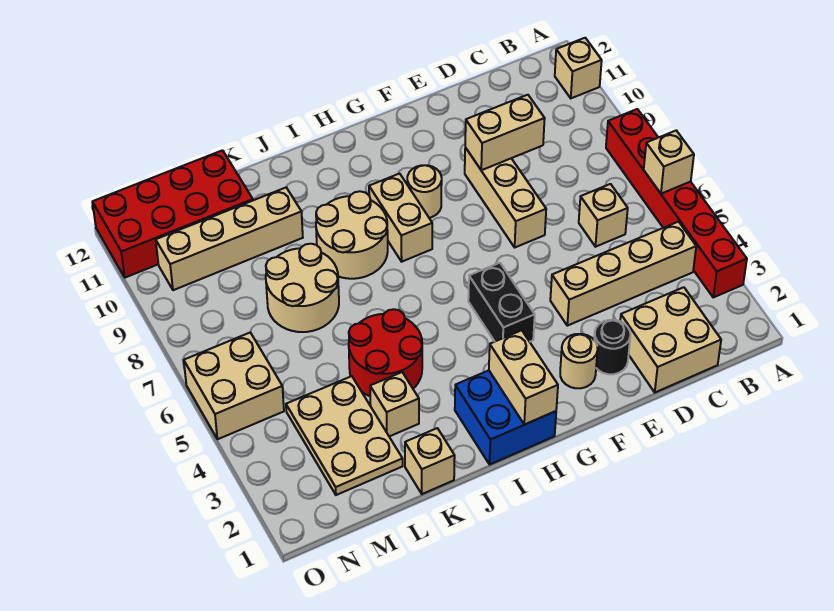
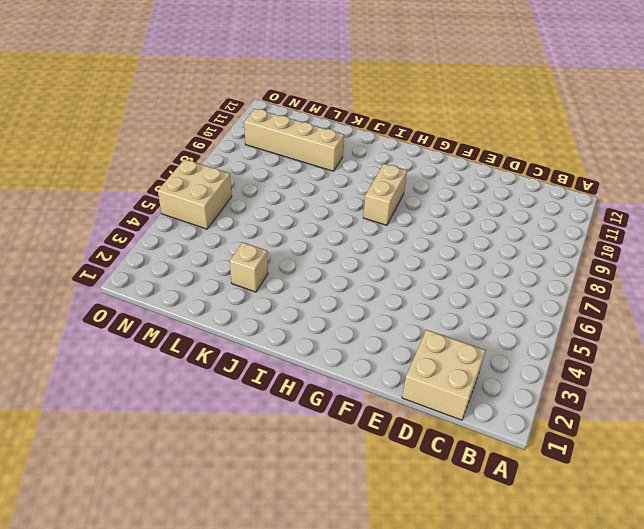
none -> red brick A3:A8 level 1
none -> tan brick A11 level 1
none -> tan brick B4:E4 level 1

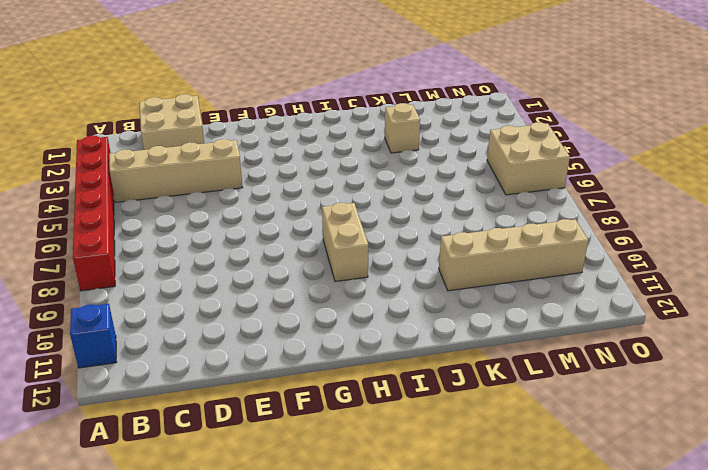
blue brick A11 level 1 -> tan brick A11 level 1
none -> tan brick C6 level 1
none -> black round brick E2 level 1
none -> tan brick E7:E9 level 1

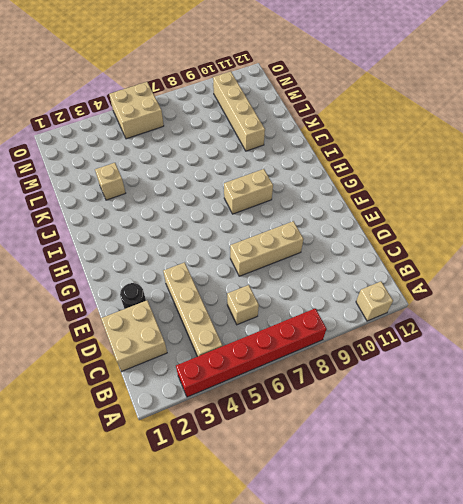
none -> tan round brick F2 level 1
none -> black brick G4:G5 level 1
none -> tan round brick G9 level 1

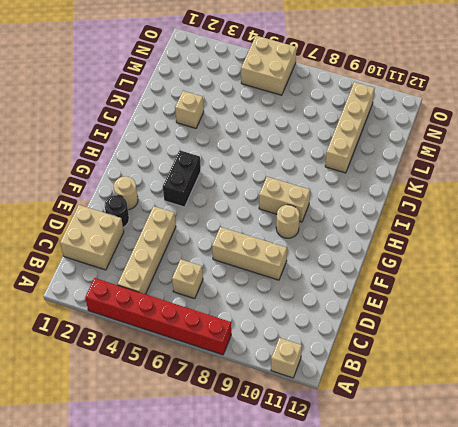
black brick G4:H4 level 1 -> black brick G4:G5 level 1
none -> blue brick H1:I2 level 1
none -> tan round brick I8:J9 level 1
none -> red round brick J4:K5 level 1

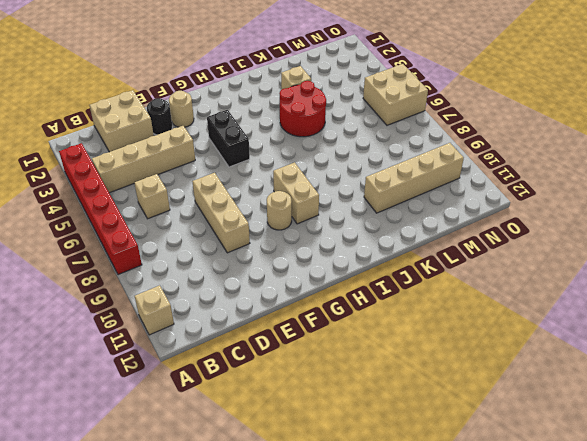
none -> blue brick H1:I2 level 1
none -> tan round brick I8:J9 level 1
none -> tan brick K1 level 1

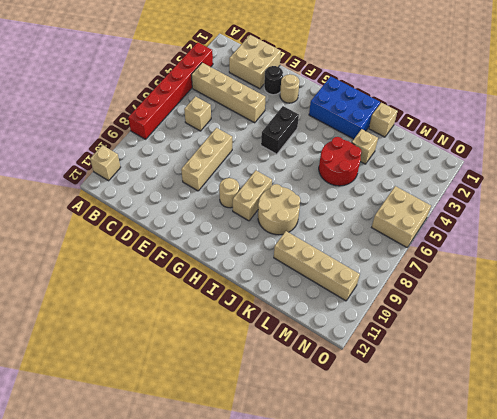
blue brick H1:J2 level 1 -> blue brick H1:I2 level 1
none -> tan round brick K7:L8 level 1
none -> tan plate L2:M4 level 1
none -> red brick L11:O12 level 1

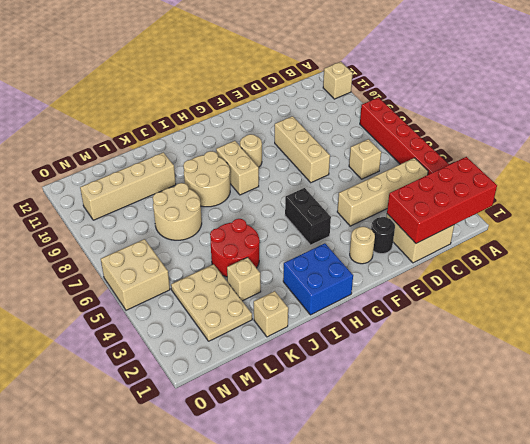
red brick A1:D2 level 2 -> red brick L11:O12 level 1
none -> tan brick A6 level 2
none -> tan brick D9:E9 level 2
none -> tan brick H1:H2 level 2

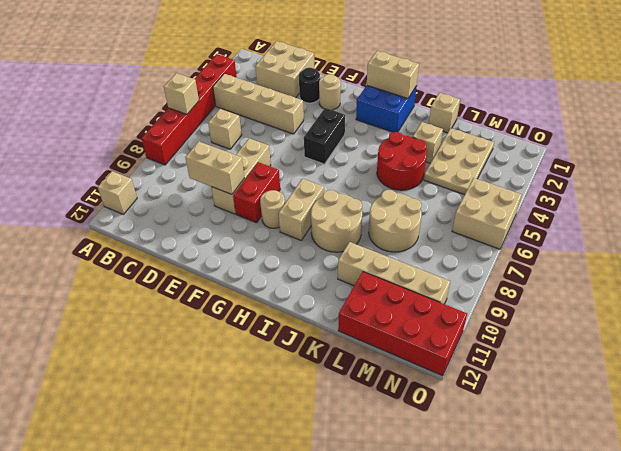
red brick F8:F9 level 1 -> none
tan brick H1:I1 level 2 -> tan brick H1:H2 level 2

